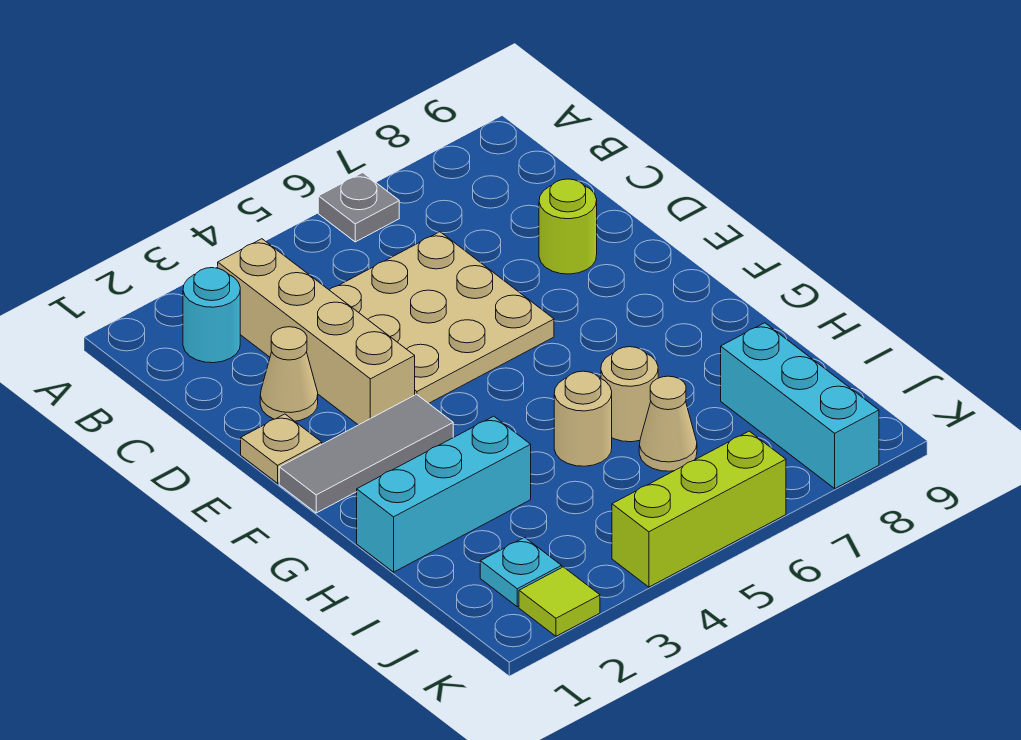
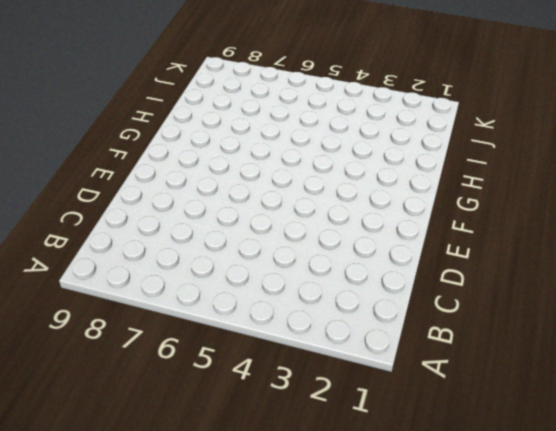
none -> grey plate A6 level 1
none -> cyan round brick B2 level 1
none -> tan brick B3:E3 level 1

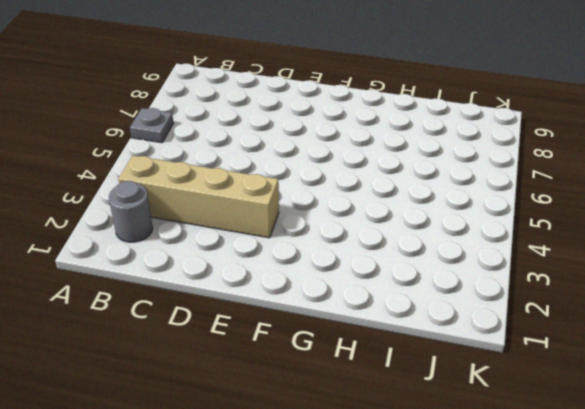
grey round brick B2 level 1 -> cyan round brick B2 level 1
none -> tan plate C4:E6 level 1
none -> tan cone D2 level 1
none -> lime round brick D8 level 1

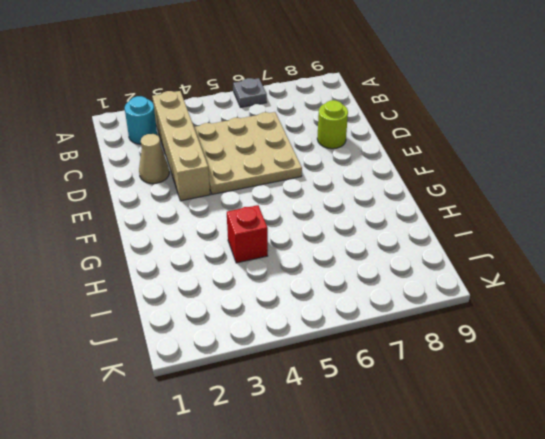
red brick H4 level 1 -> none
none -> tan plate E1 level 1
none -> grey tile F1:F3 level 1
none -> cyan brick H1:H3 level 1

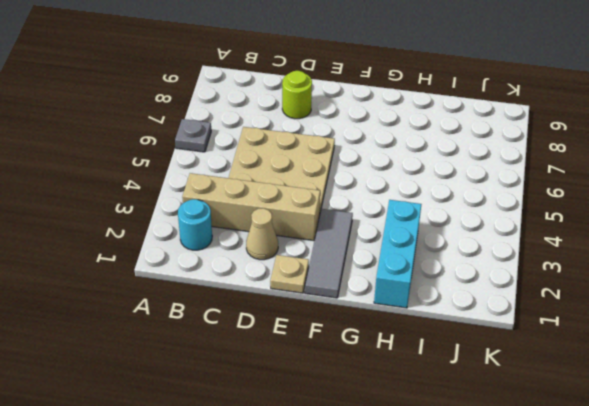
none -> tan round brick H5 level 1
none -> tan round brick H6 level 1
none -> tan cone I6 level 1

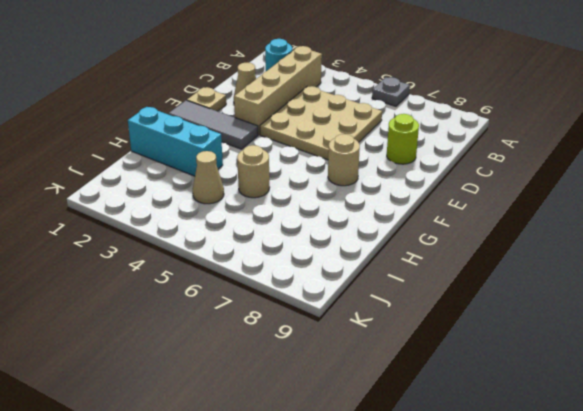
tan round brick F7 level 1 -> tan round brick H6 level 1
tan cone I4 level 1 -> tan cone I6 level 1
none -> cyan brick I8:K8 level 1
none -> cyan plate J2 level 1
none -> lime tile K2 level 1

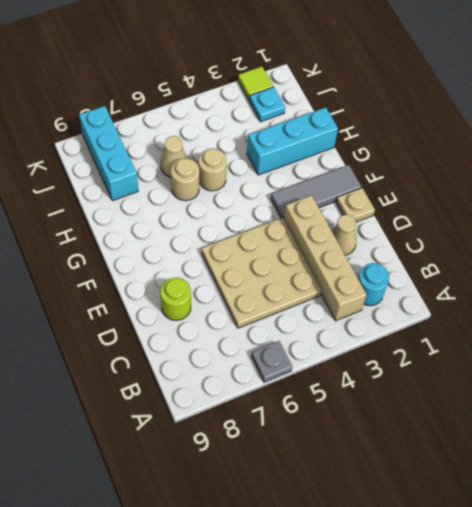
none -> lime brick K4:K6 level 1

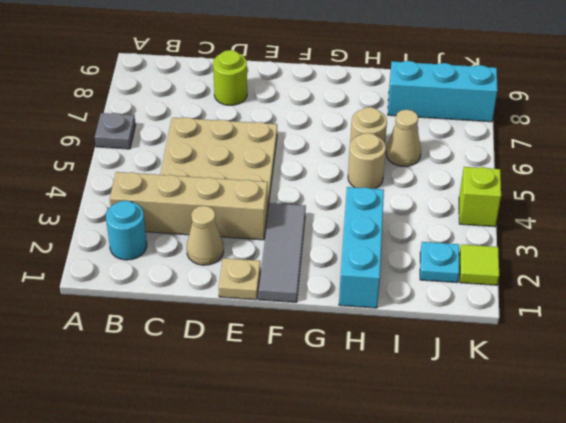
lime brick K4 level 1 -> lime brick K4:K6 level 1

